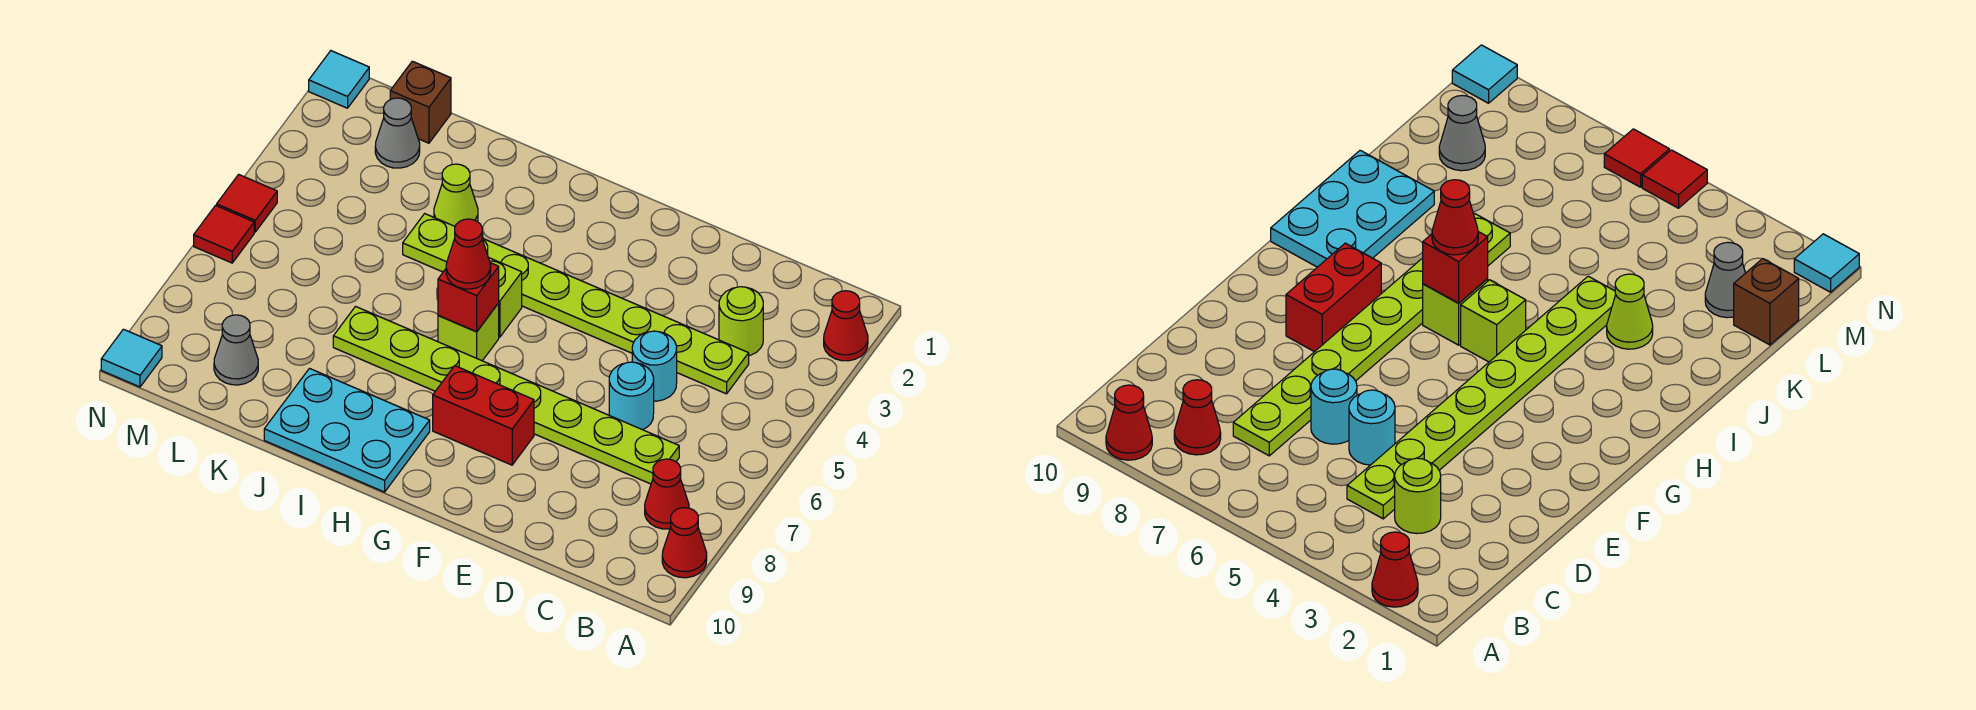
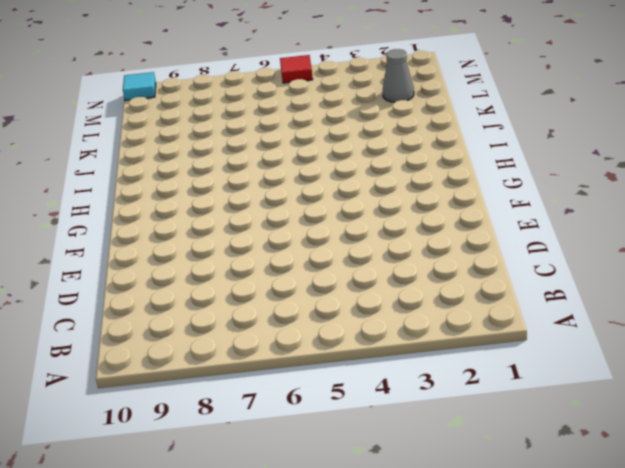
none -> red cone A2 level 1
none -> red cone A9 level 1
none -> red cone B8 level 1

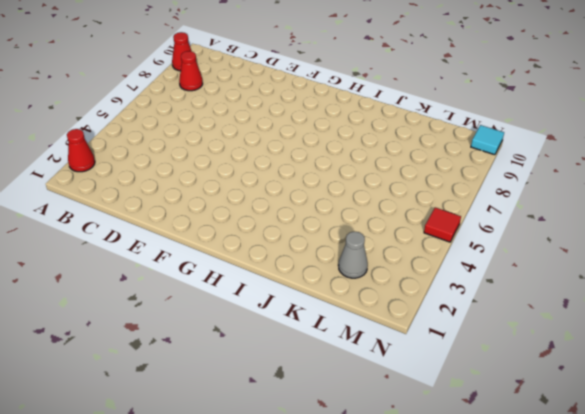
none -> lime round brick C3 level 1
none -> lime plate C4:J4 level 1
none -> lime plate C7:J7 level 1

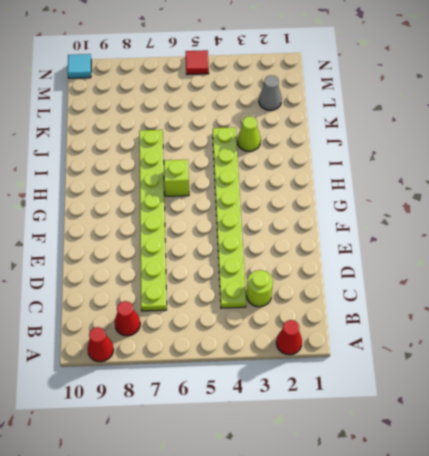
none -> cyan round brick D5 level 1
none -> cyan round brick D6 level 1
none -> red brick F8:G8 level 1

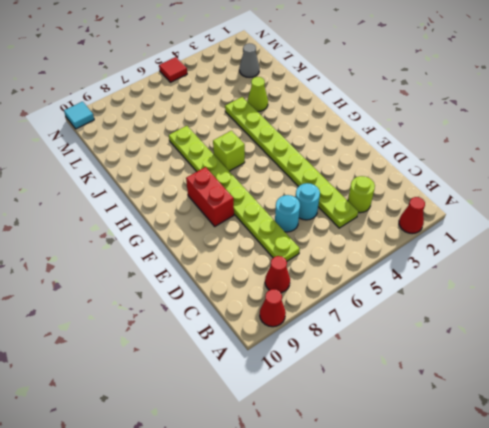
none -> lime brick H5 level 1
none -> cyan plate H9:J10 level 1
none -> brown brick L1 level 1

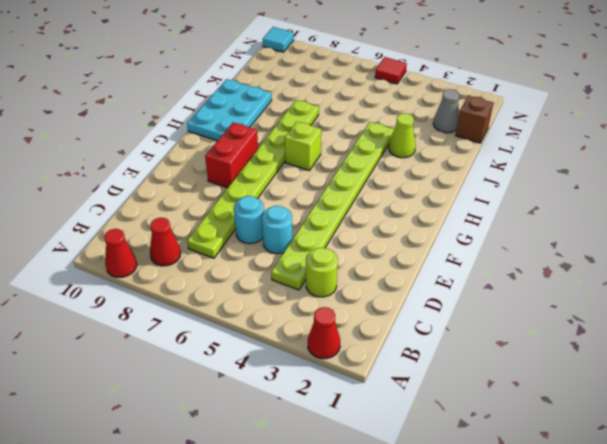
none -> lime brick H5 level 1
none -> grey cone L9 level 1
none -> cyan tile N1 level 1

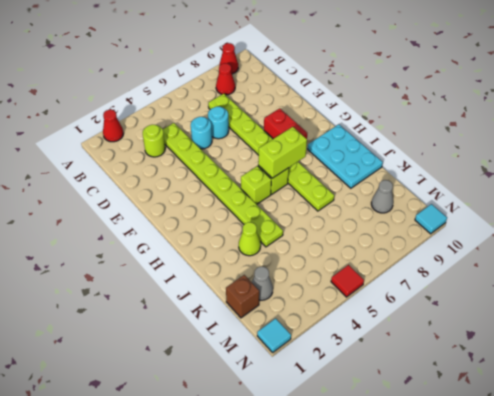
lime brick H6:H7 level 2 -> red brick H6 level 2
none -> red tile N6 level 1
none -> red cone H6 level 3

